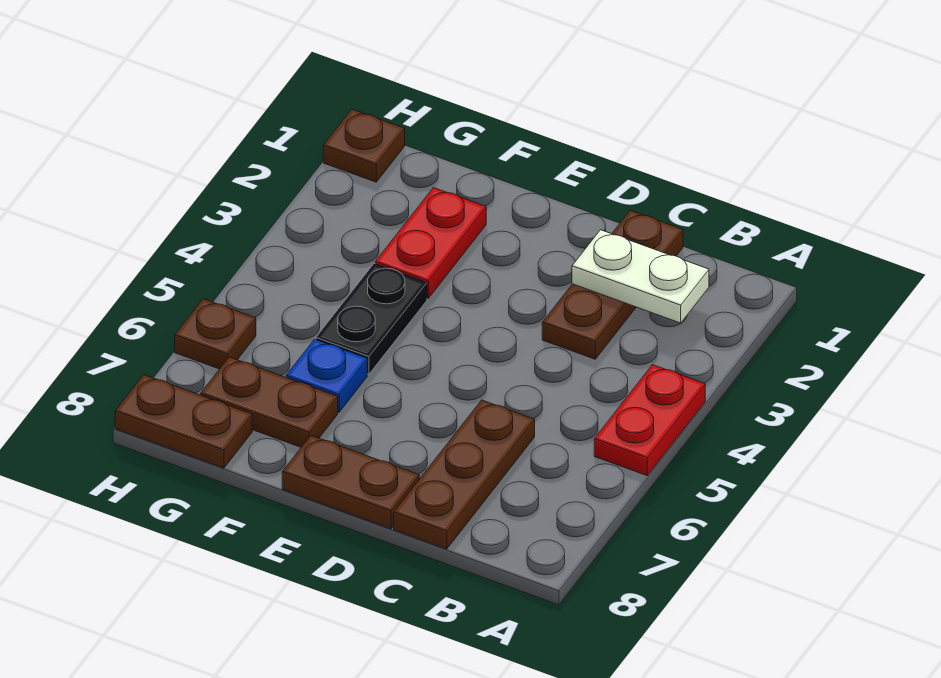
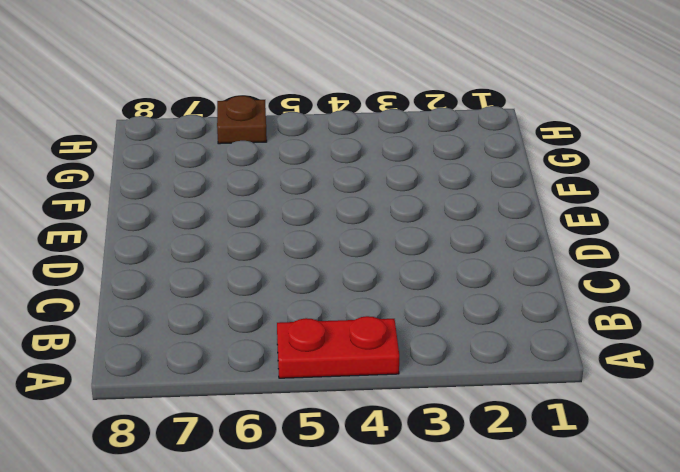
none -> brown plate C1:C3 level 1
none -> brown plate C6:C8 level 1
none -> brown plate D8:E8 level 1

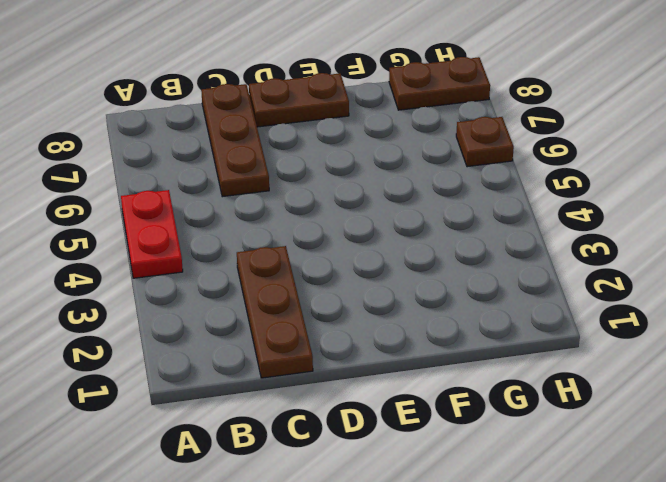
none -> red plate F2:F3 level 1
none -> black plate F4:F5 level 1
none -> blue plate F6 level 1

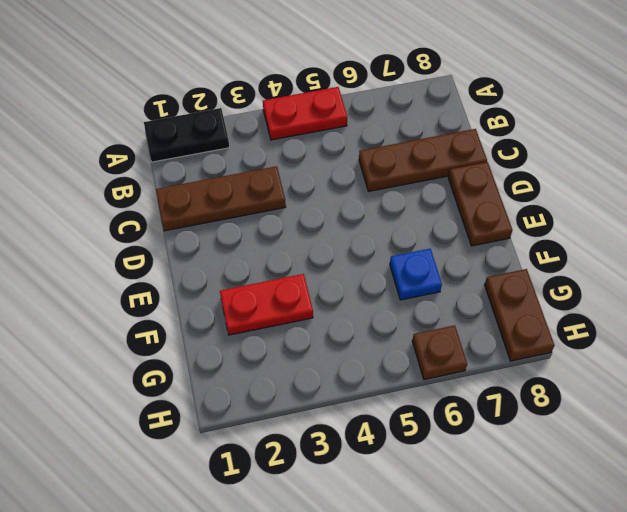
black plate A1:A2 level 1 -> black plate F4:F5 level 1
none -> brown plate F7:G7 level 1
none -> brown plate H1 level 1
none -> white plate B2:C2 level 2

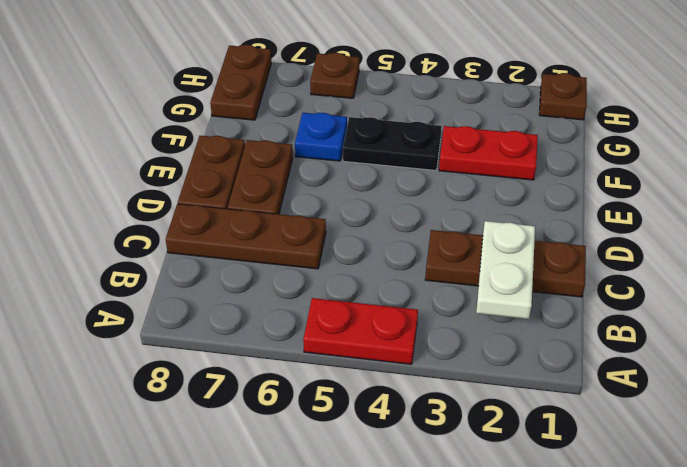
brown plate D7:E7 level 1 -> brown plate F7:G7 level 1

